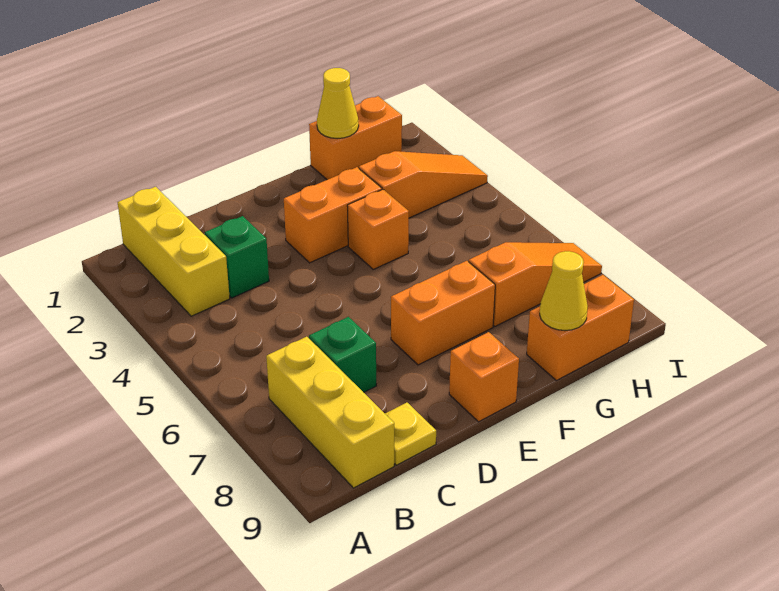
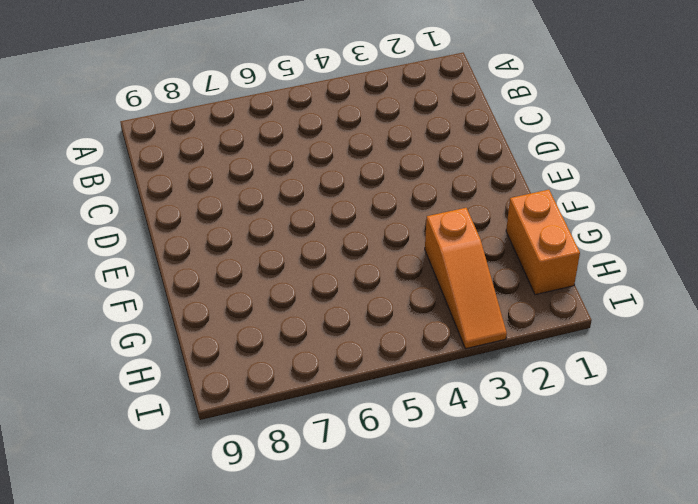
none -> yellow brick B1:B3 level 1
none -> yellow brick B7:B9 level 1
none -> green brick C3 level 1

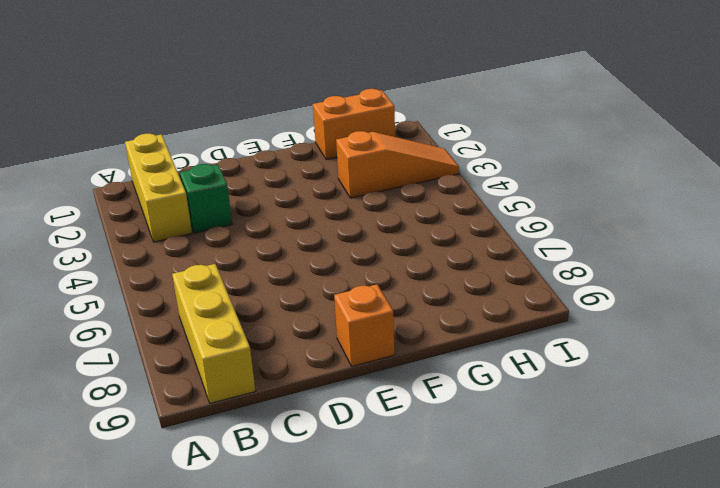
none -> green brick C7 level 1
none -> yellow plate C9 level 1
none -> orange brick E3:F3 level 1

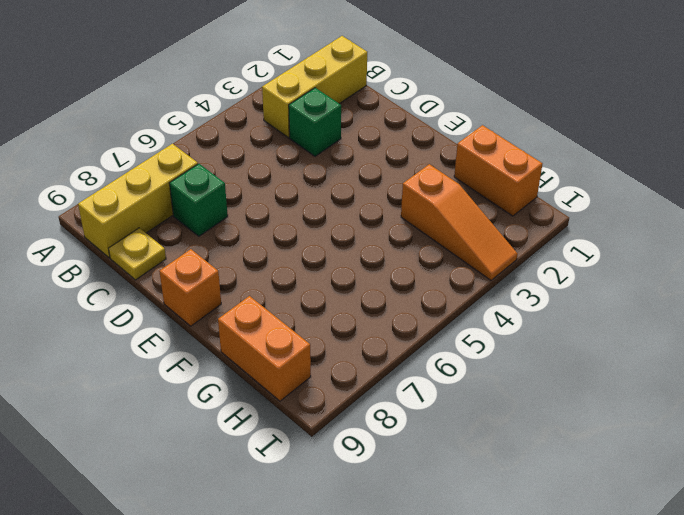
none -> orange brick E3:F3 level 1
none -> orange brick E7:F7 level 1
none -> orange brick F4 level 1

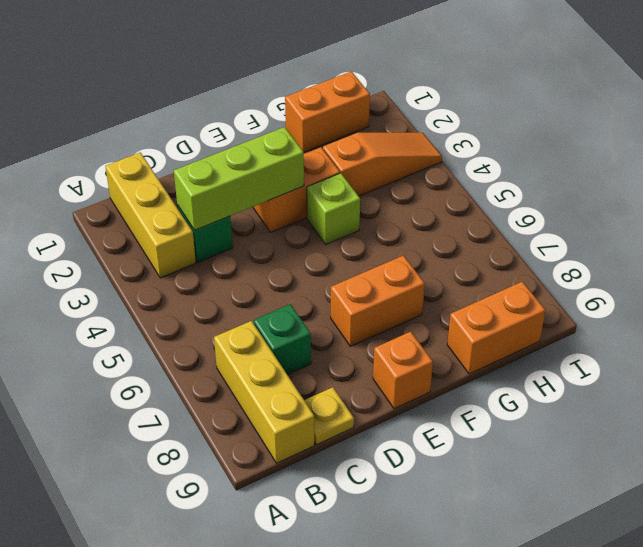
lime brick C3:E3 level 2 -> none
lime brick F4 level 1 -> orange brick F4 level 1
none -> orange slope G7:I7 level 1 top G
none -> yellow cone G1 level 2
none -> yellow cone G9 level 2

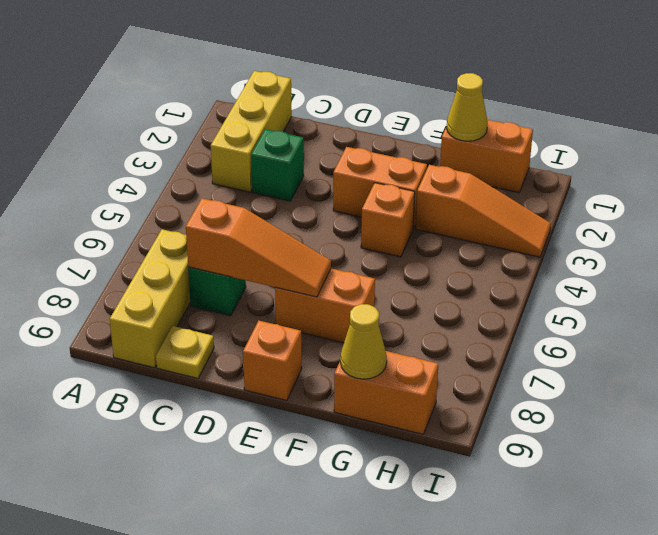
orange slope C7:E7 level 2 top C -> orange slope G7:I7 level 1 top G

